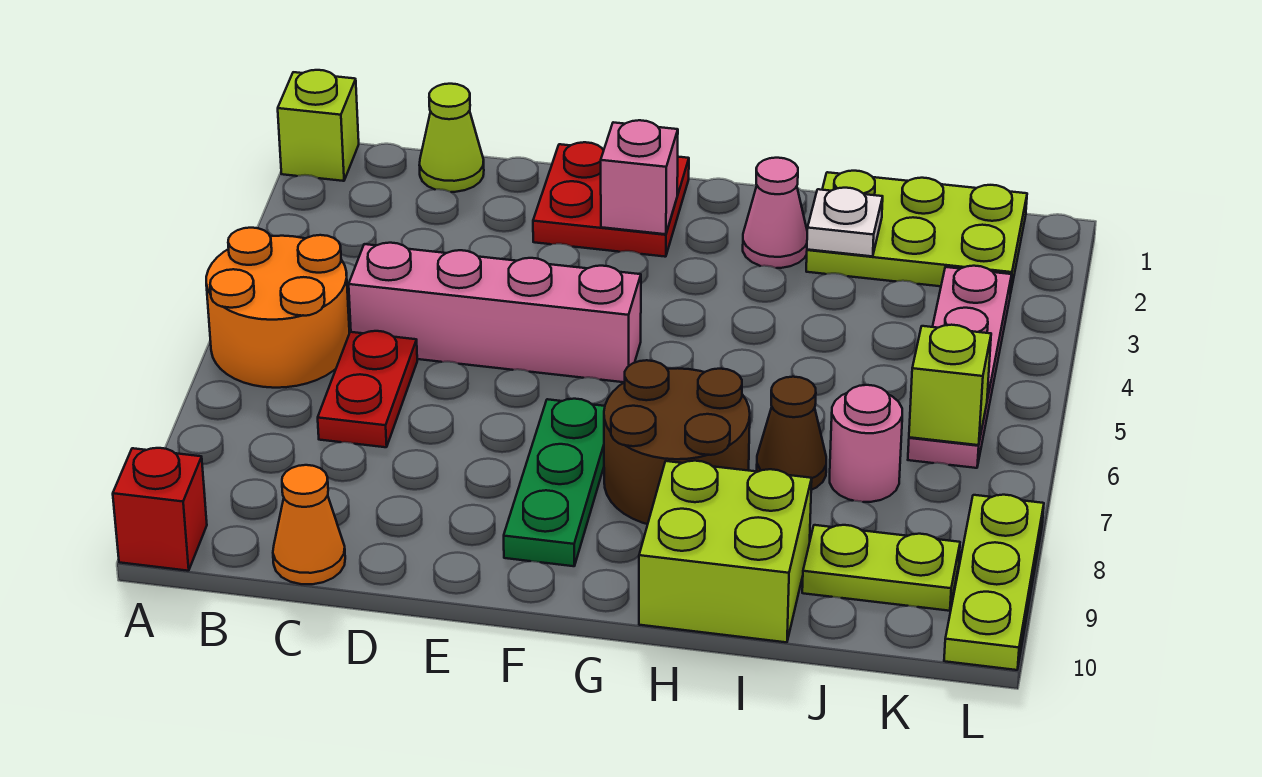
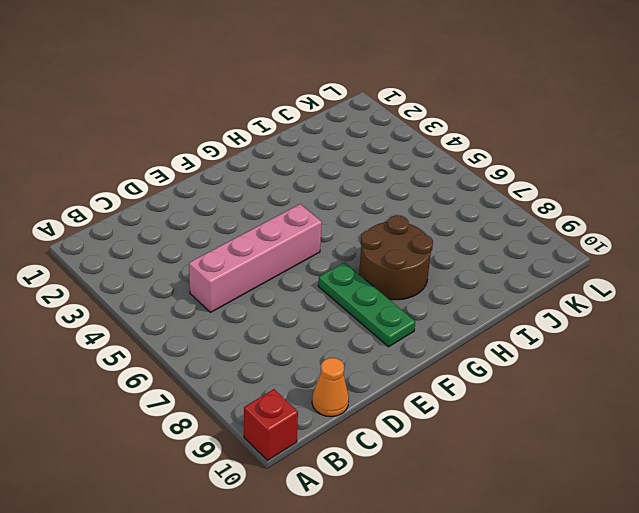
none -> lime brick A1 level 1
none -> orange round brick A5:B6 level 1
none -> lime cone C1 level 1

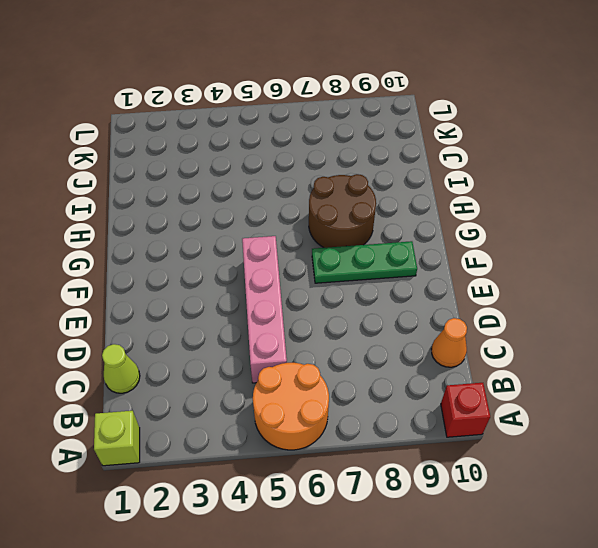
none -> red plate C6:C7 level 1
none -> red plate E1:F2 level 1
none -> pink cone H2 level 1

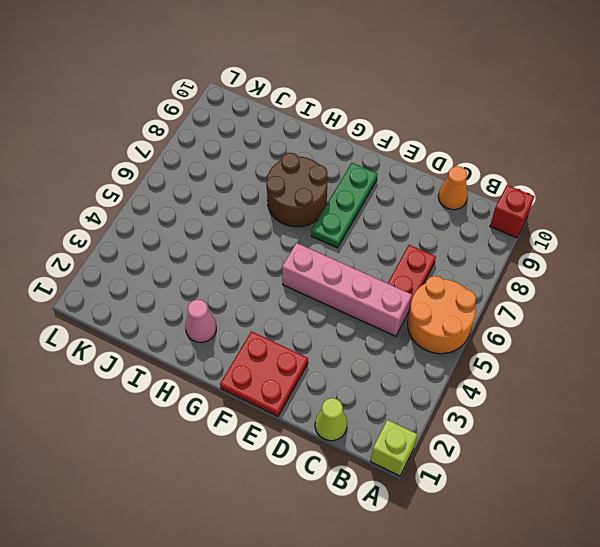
none -> lime brick H9:I10 level 1
none -> lime plate I1:K2 level 1
none -> brown cone I7 level 1

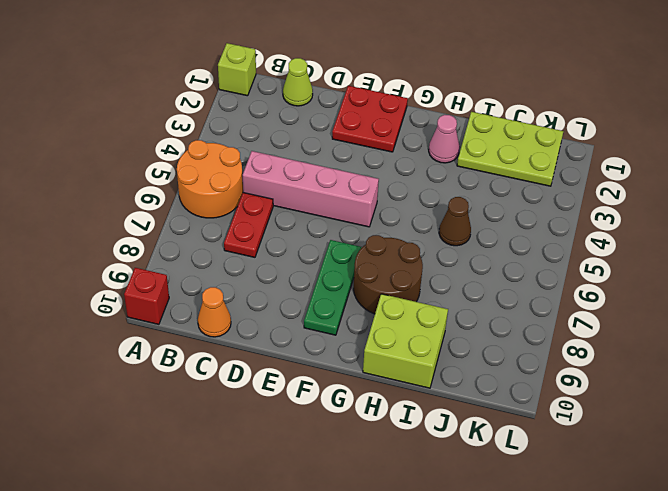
brown cone I5 level 1 -> brown cone I7 level 1
none -> pink round brick J7 level 1
none -> lime plate J9:K9 level 1
none -> pink plate K3:K6 level 1

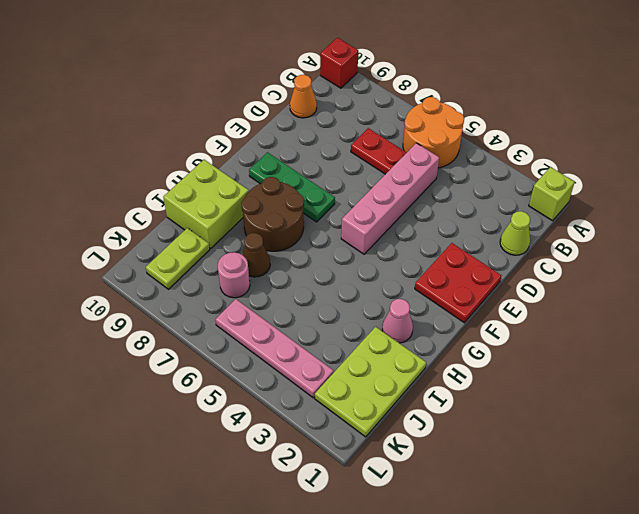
none -> lime plate L8:L10 level 1
none -> pink brick F2 level 2
none -> white plate I2 level 2

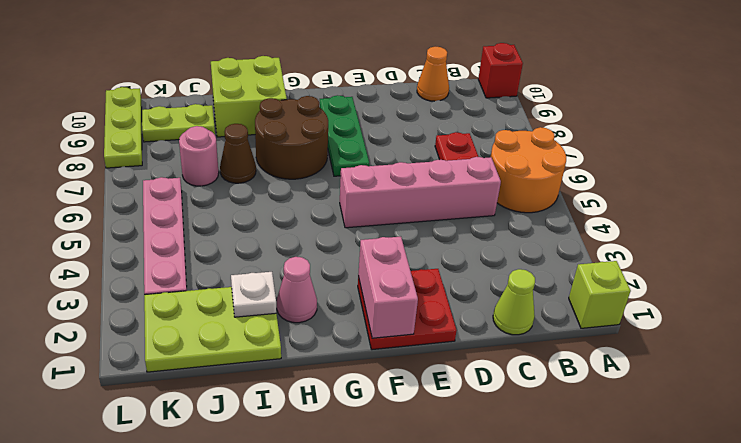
pink brick F1:F2 level 2 -> pink brick F2 level 2
none -> lime brick K6 level 2

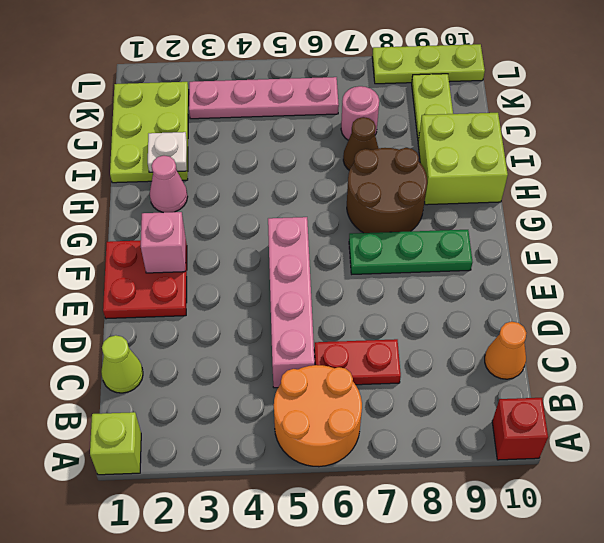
none -> lime brick K6 level 2

